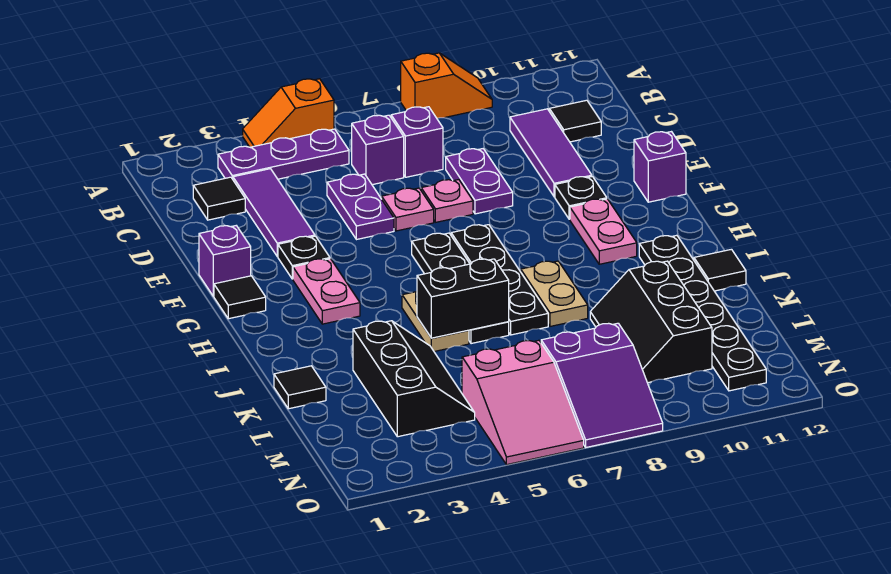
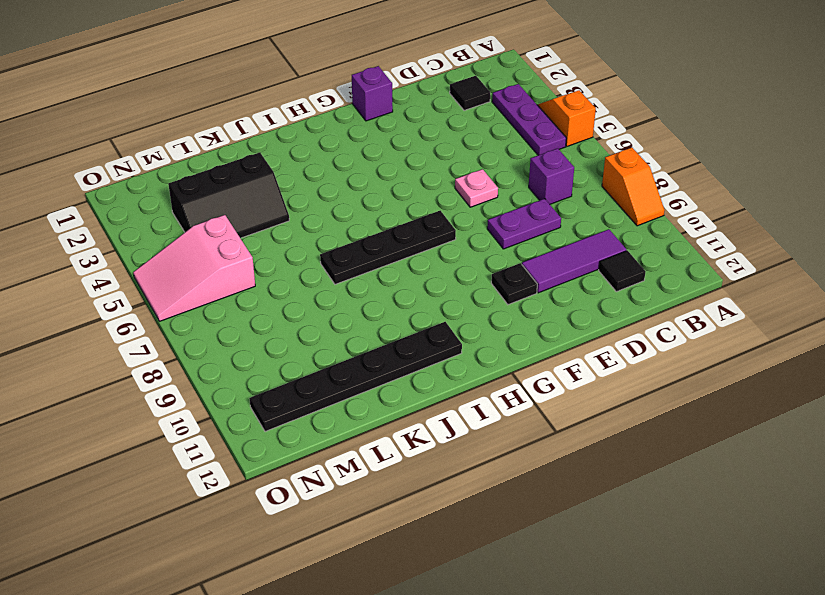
none -> purple tile C3:E3 level 1
none -> purple brick C6 level 1
none -> purple plate D5:E5 level 1
none -> pink plate E7 level 1

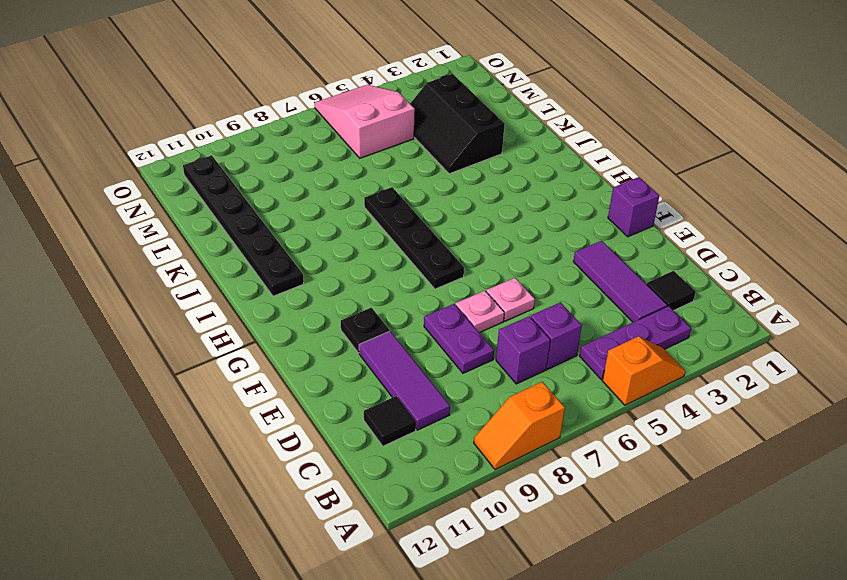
none -> purple plate D5:E5 level 1
none -> black plate F3 level 1
none -> purple brick F12 level 1
none -> black tile G1 level 1

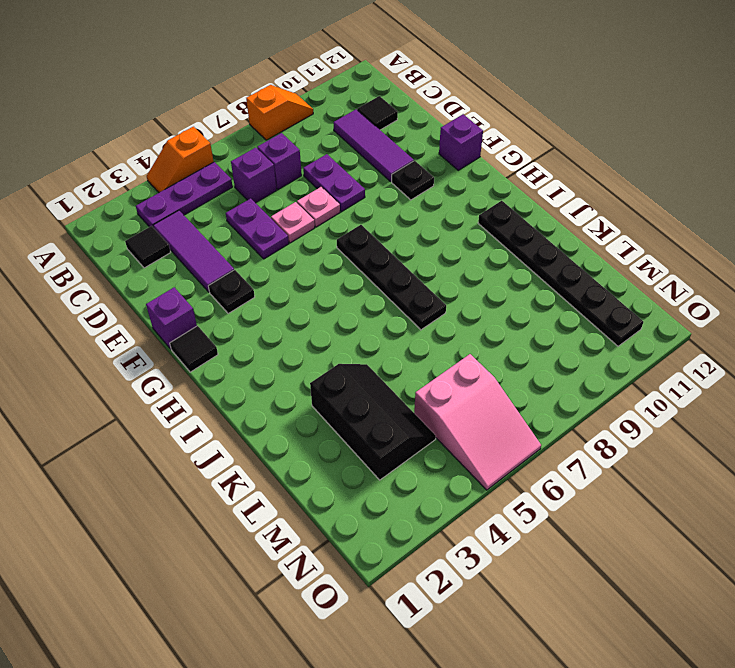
none -> pink plate G3:H3 level 1
none -> black plate G6:J6 level 1
none -> pink plate G10:H10 level 1
none -> tan plate I5:J5 level 1

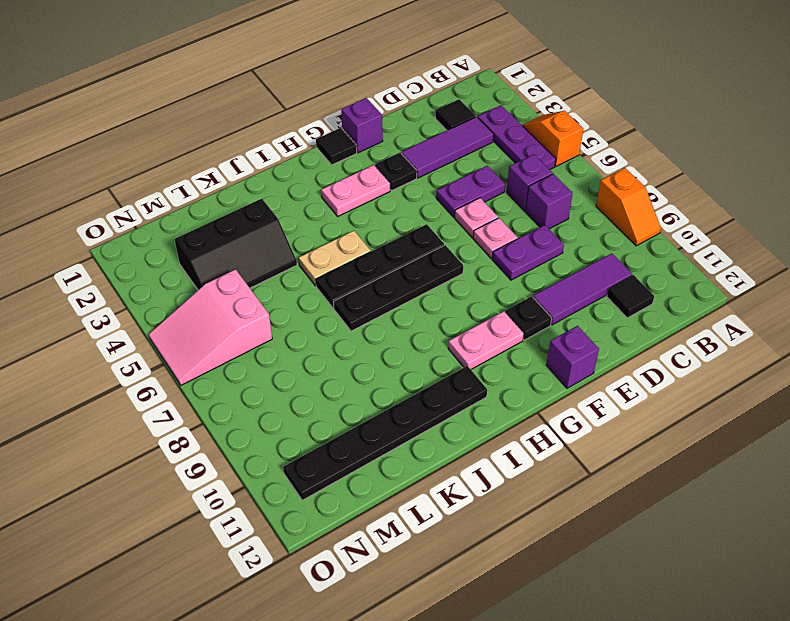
none -> tan plate I8:J8 level 1
none -> black tile J12 level 1
none -> black tile K1 level 1
none -> black slope K9:M10 level 1 top 10

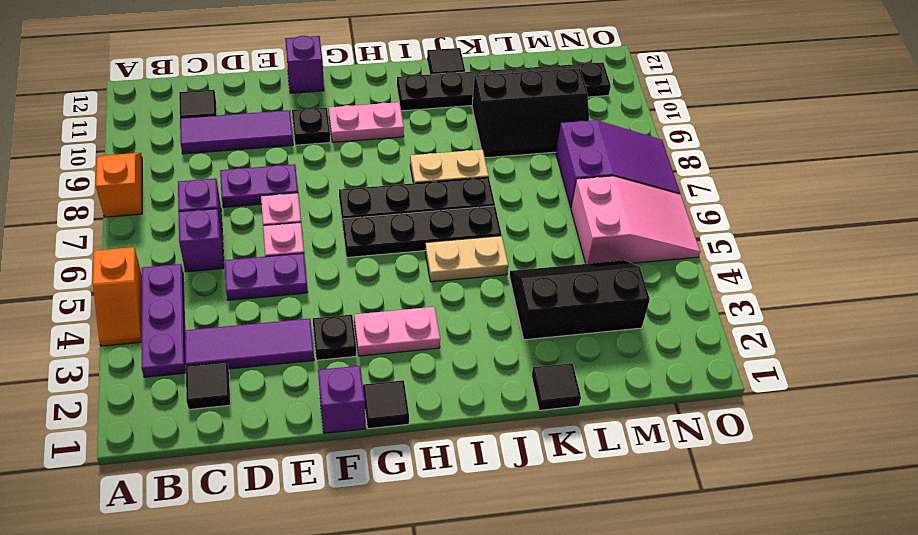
none -> black brick J5:J6 level 2

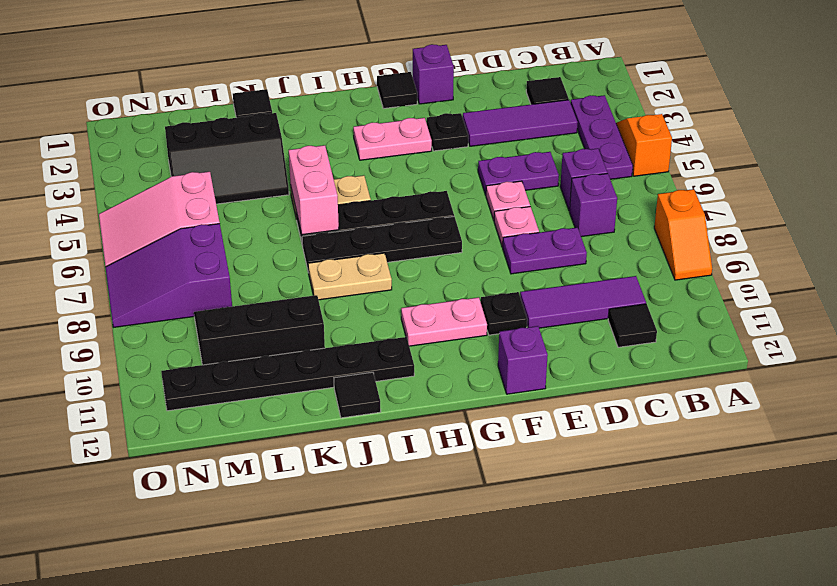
pink brick J5:J6 level 2 -> black brick J5:J6 level 2

